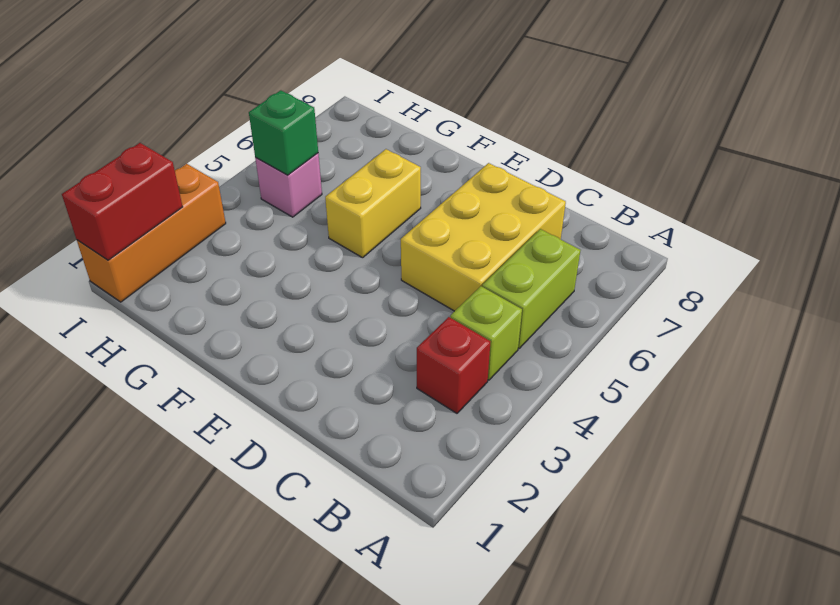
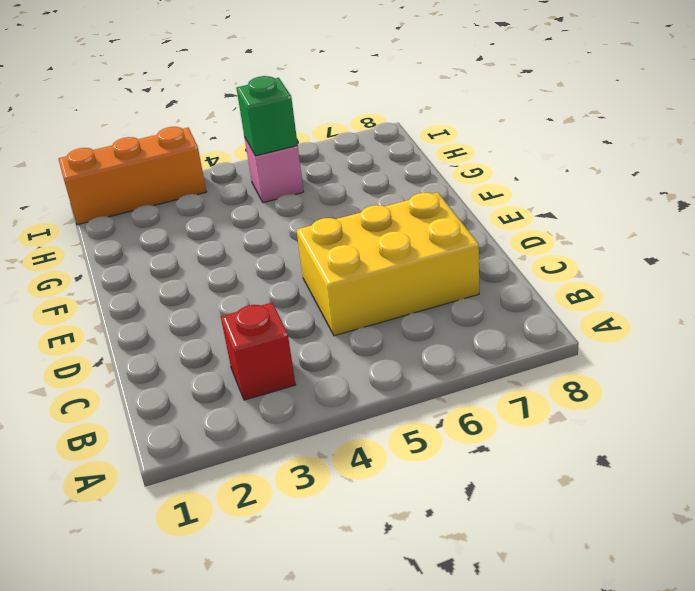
none -> lime brick B4 level 1
none -> lime brick B5:B6 level 1

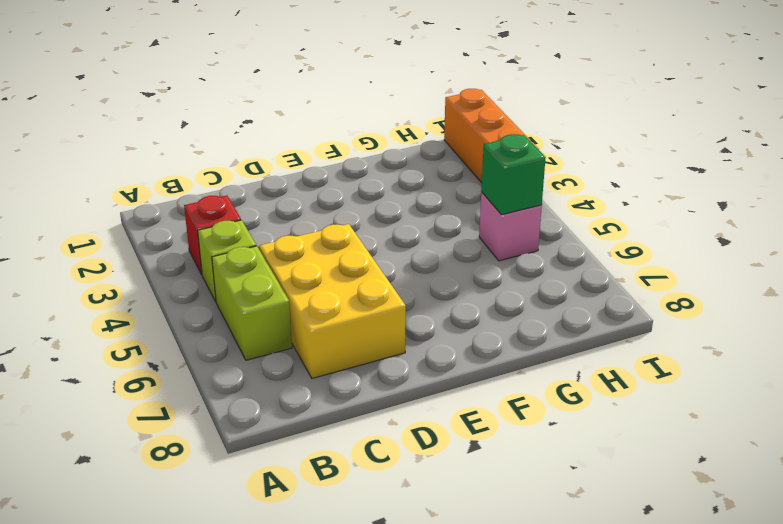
none -> yellow brick F5:F6 level 1
none -> red brick I1:I2 level 2

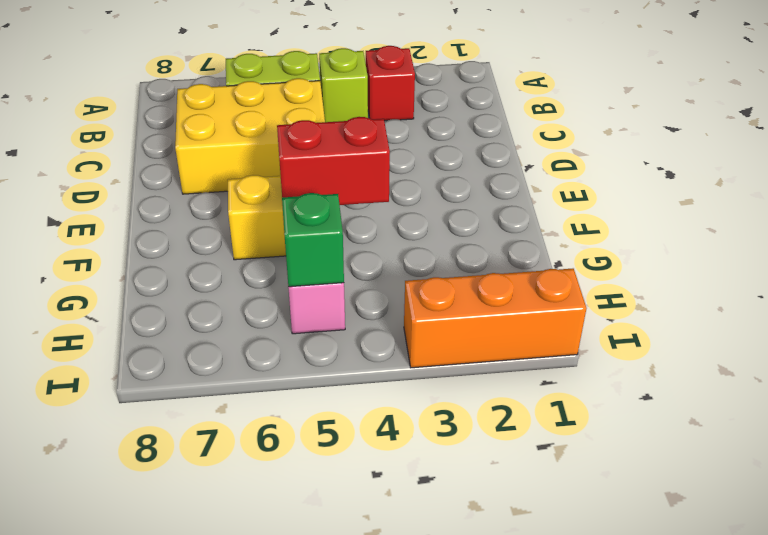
red brick F4:F5 level 2 -> red brick I1:I2 level 2

